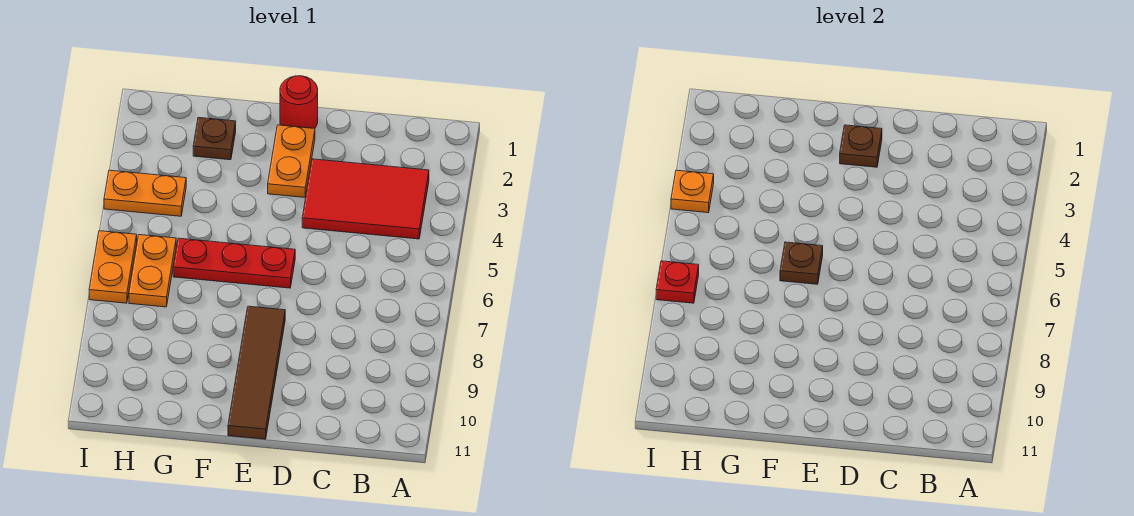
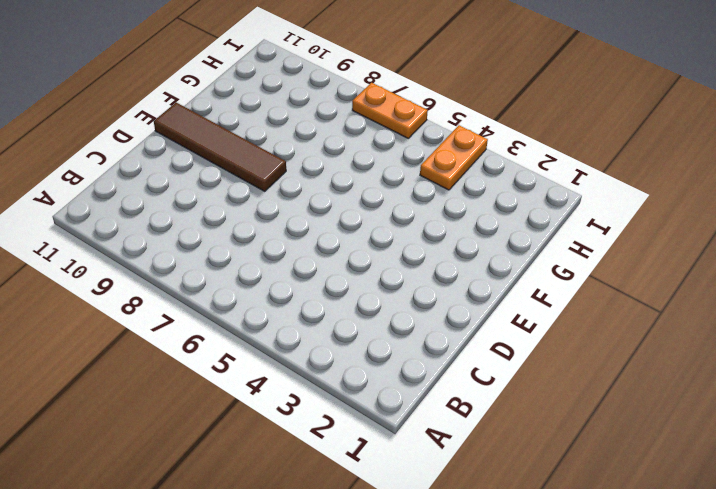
none -> red tile B3:D4 level 1
none -> red round brick E1 level 1
none -> orange plate E2:E3 level 1

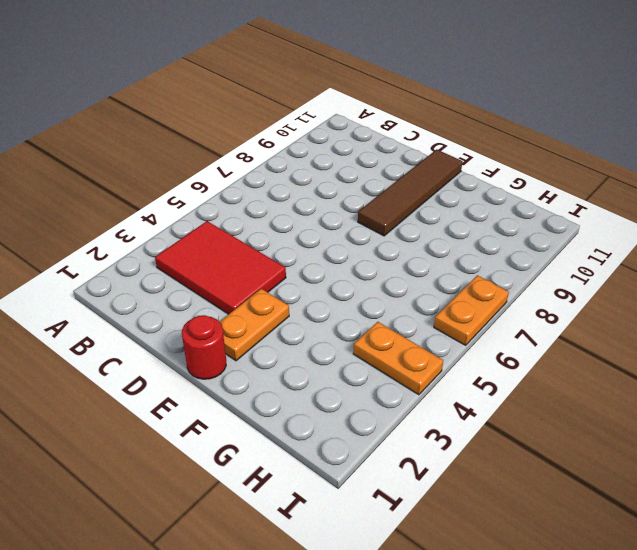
none -> red plate E6:G6 level 1
none -> brown plate G2 level 1
none -> orange plate H6:H7 level 1

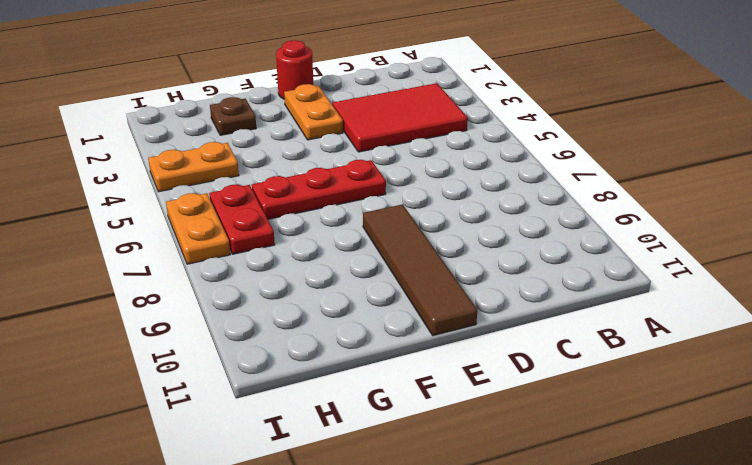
red plate H6:H7 level 1 -> orange plate H6:H7 level 1
none -> brown plate E2 level 2
none -> brown plate F6 level 2
none -> orange plate I4 level 2

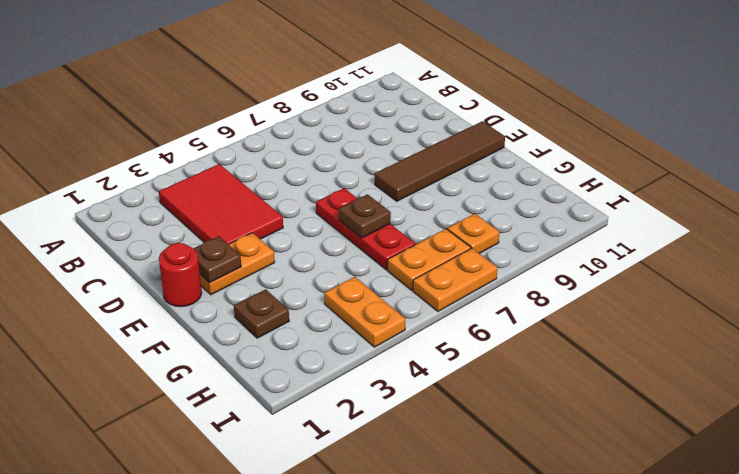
orange plate H8 level 1 -> orange plate I4 level 2
none -> red plate I7 level 2

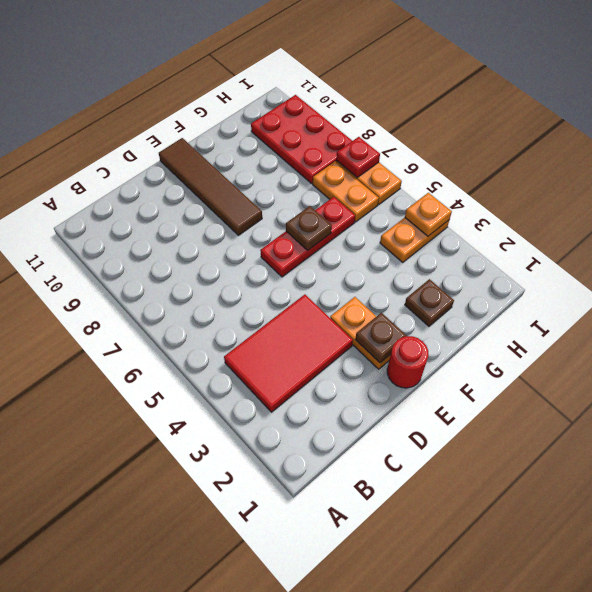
red plate H8:I10 level 1 -> none

